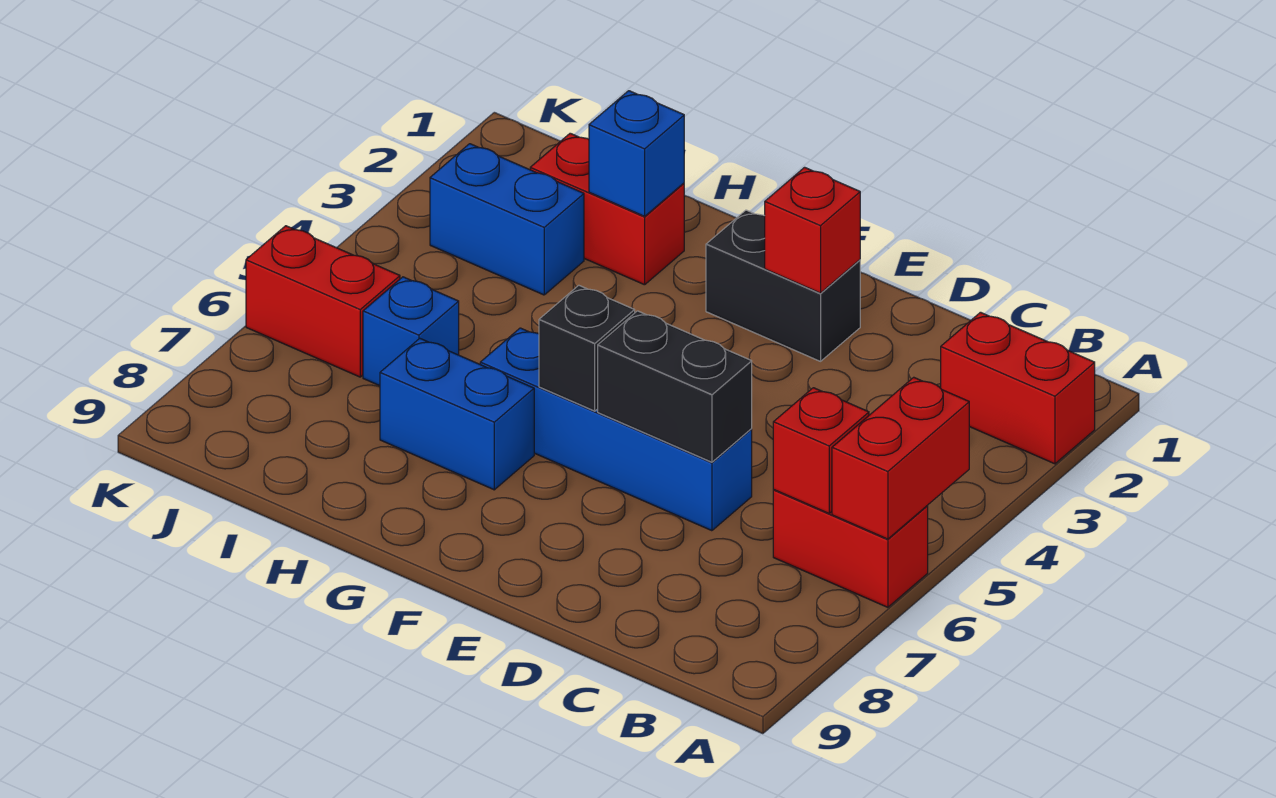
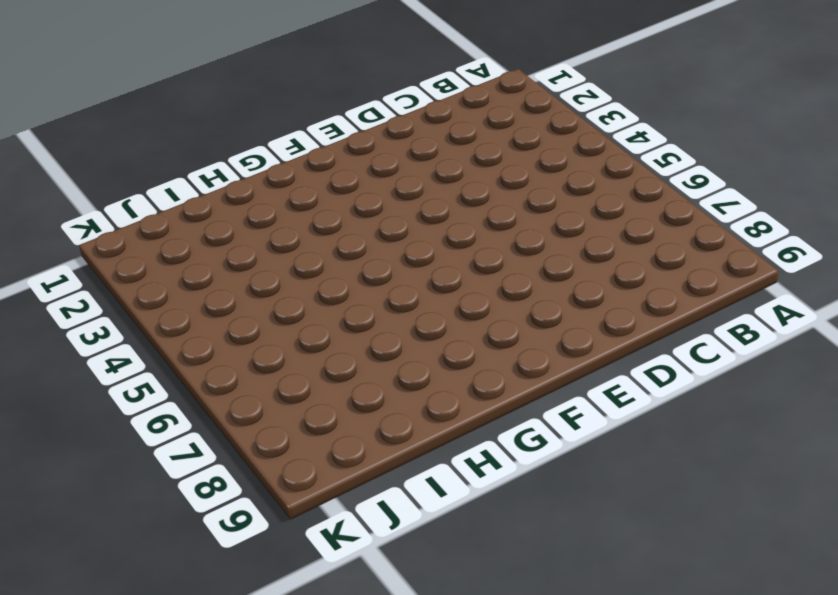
none -> red brick A2:B2 level 1
none -> red brick A6:B6 level 1
none -> blue brick D6:G6 level 1

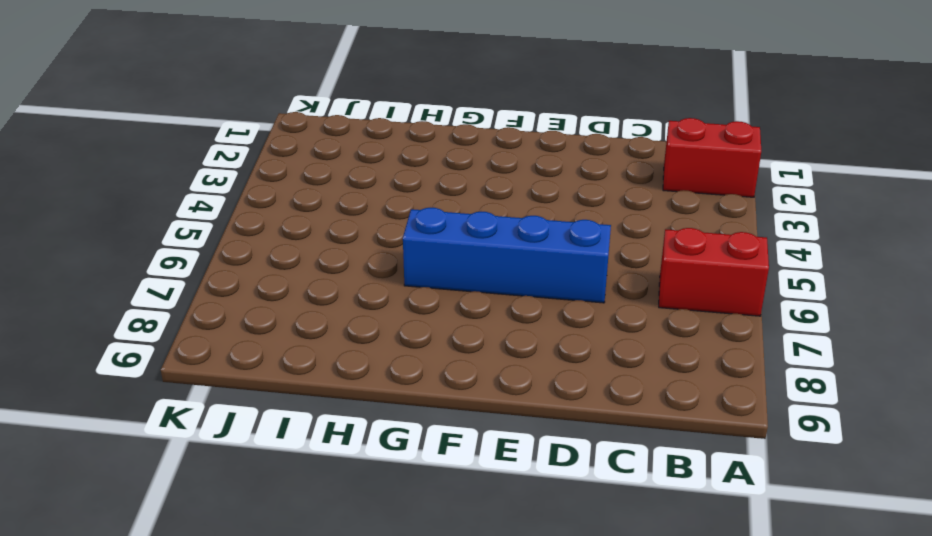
none -> black brick E2:F2 level 1
none -> blue brick G7:H7 level 1
none -> red brick H2:I2 level 1

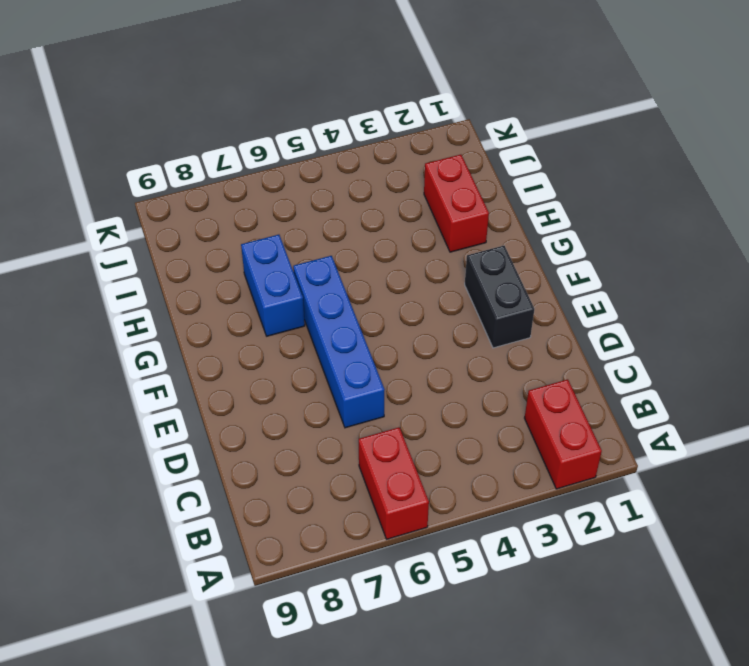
none -> blue brick I3:J3 level 1
none -> blue brick I6 level 1
none -> red brick J6:K6 level 1

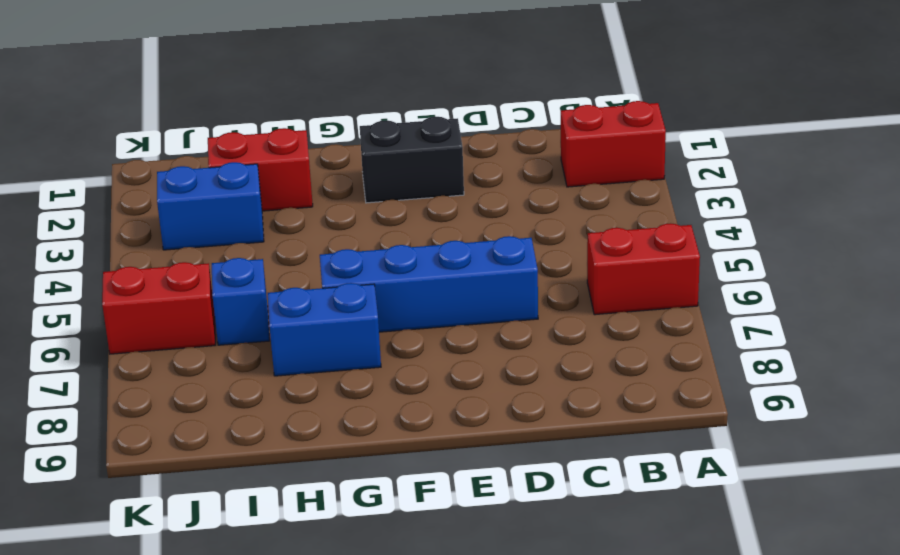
none -> red brick A5:A6 level 2
none -> red brick B6 level 2
none -> black brick D6:E6 level 2

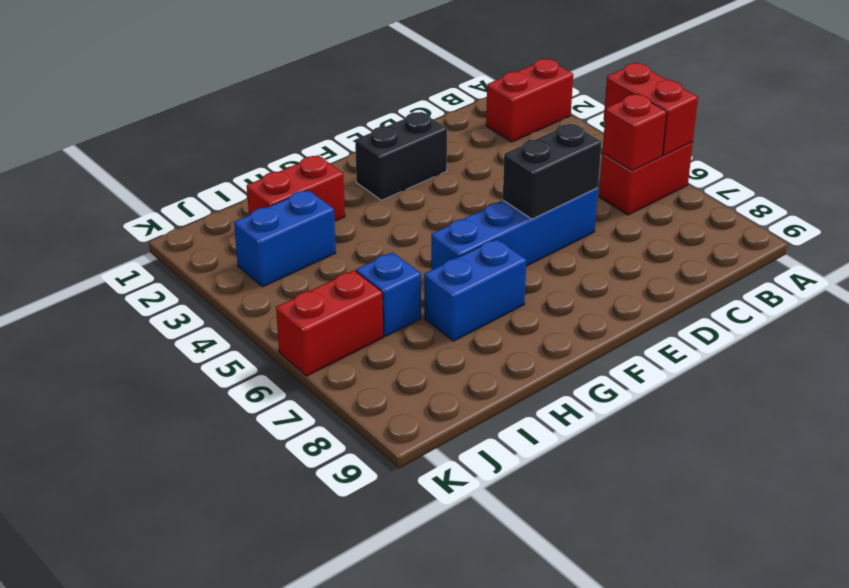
none -> red brick E2 level 2
none -> black brick F6 level 2
none -> blue brick H2 level 2

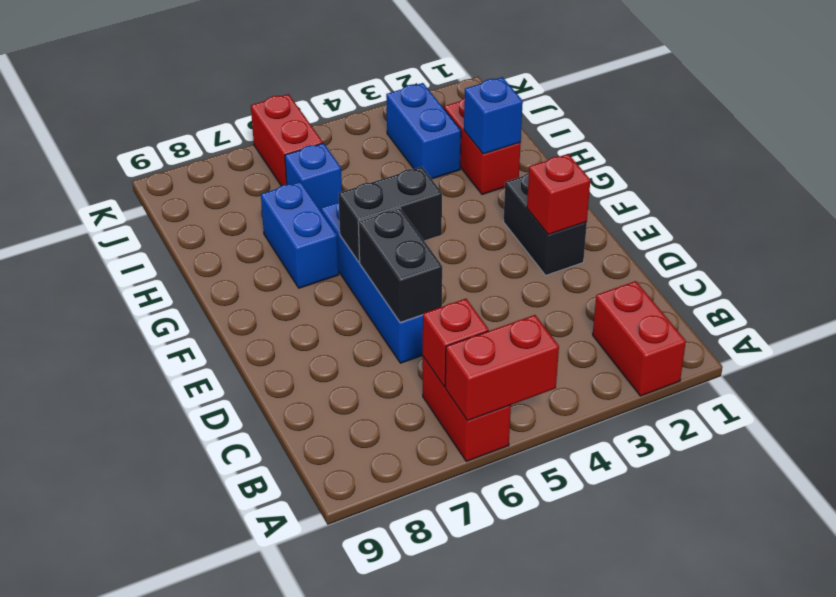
black brick F5:F6 level 2 -> black brick F6 level 2

